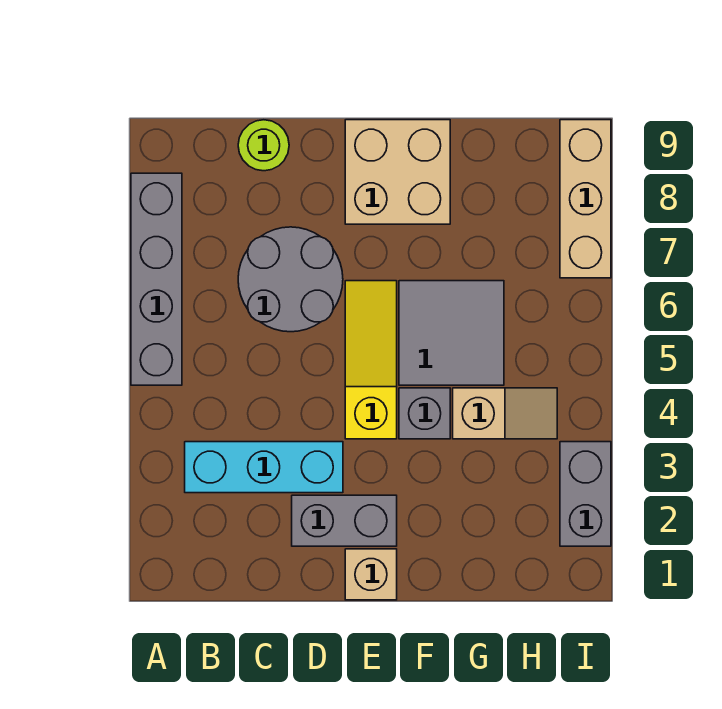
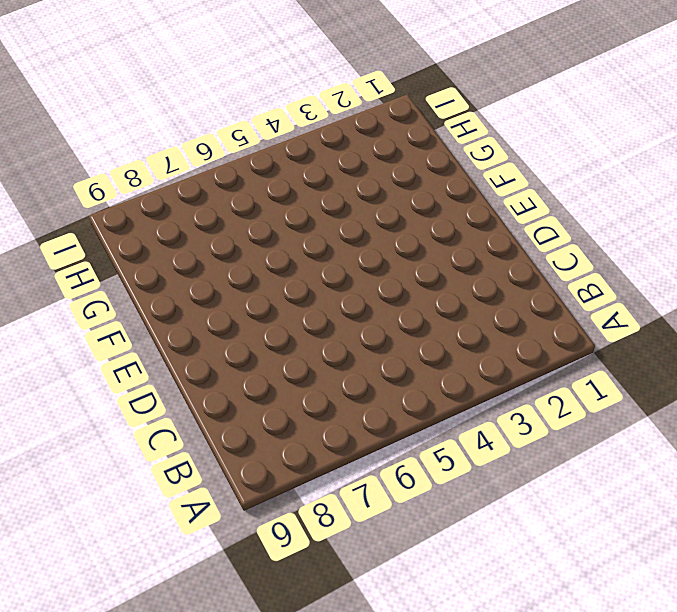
none -> grey brick A5:A8 level 1
none -> cyan brick B3:D3 level 1
none -> grey round brick C6:D7 level 1

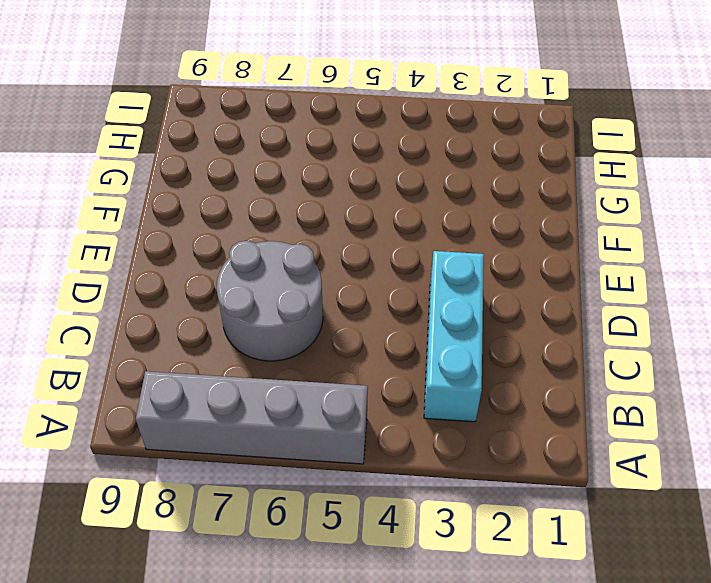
none -> lime round brick C9 level 1
none -> grey brick D2:E2 level 1
none -> tan brick E1 level 1

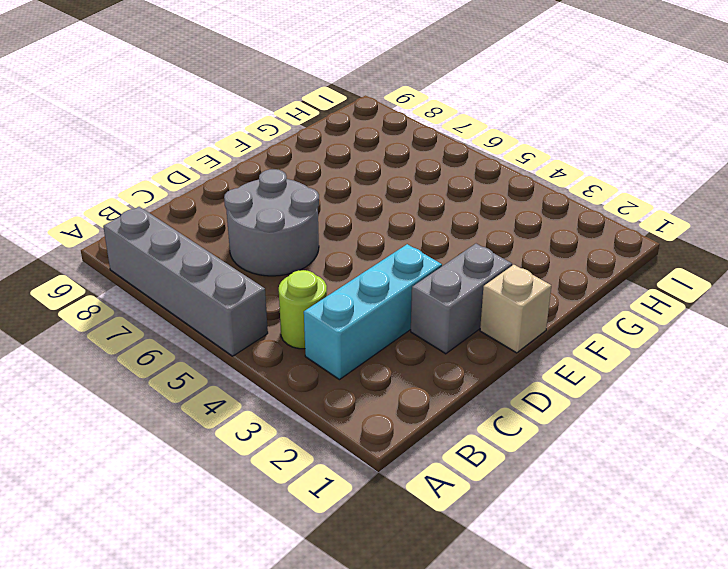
lime round brick B4 level 1 -> lime round brick C9 level 1
none -> yellow slope E4:E6 level 1 top 4
none -> tan brick E8:F9 level 1
none -> grey brick F4 level 1

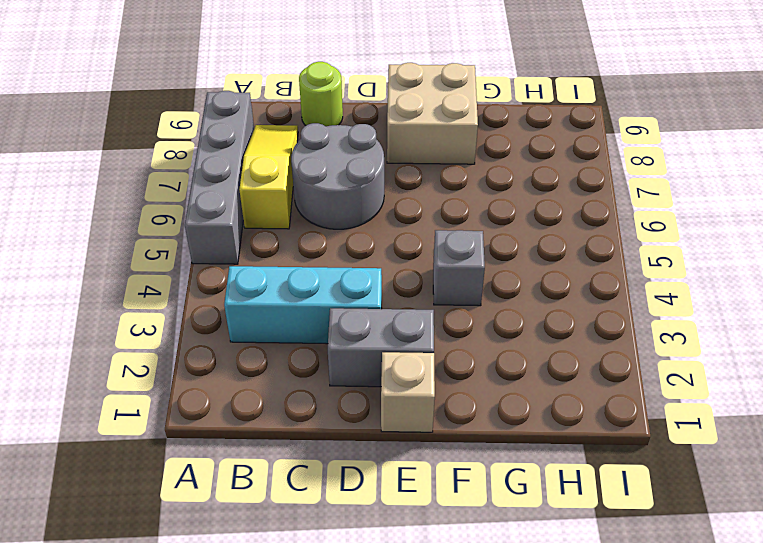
yellow slope B6:B8 level 1 top 6 -> yellow slope E4:E6 level 1 top 4
none -> grey tile F5:G6 level 1
none -> tan slope G4:H4 level 1 top G
none -> grey brick I2:I3 level 1

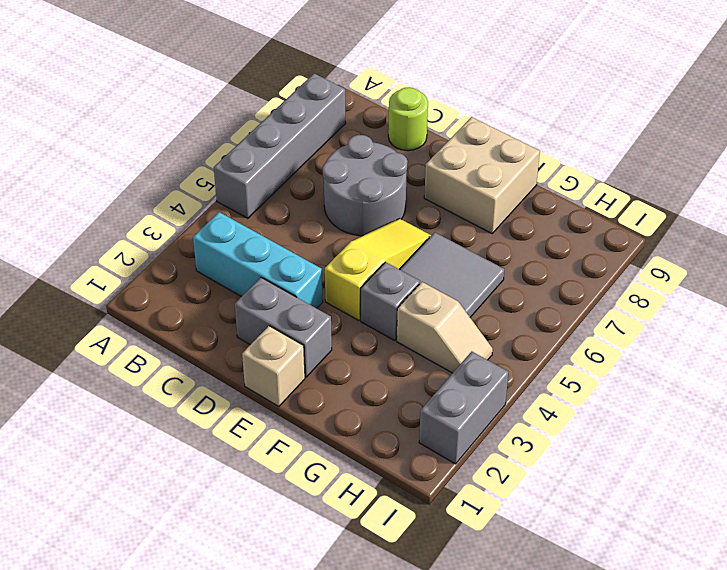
none -> tan brick I7:I9 level 1

